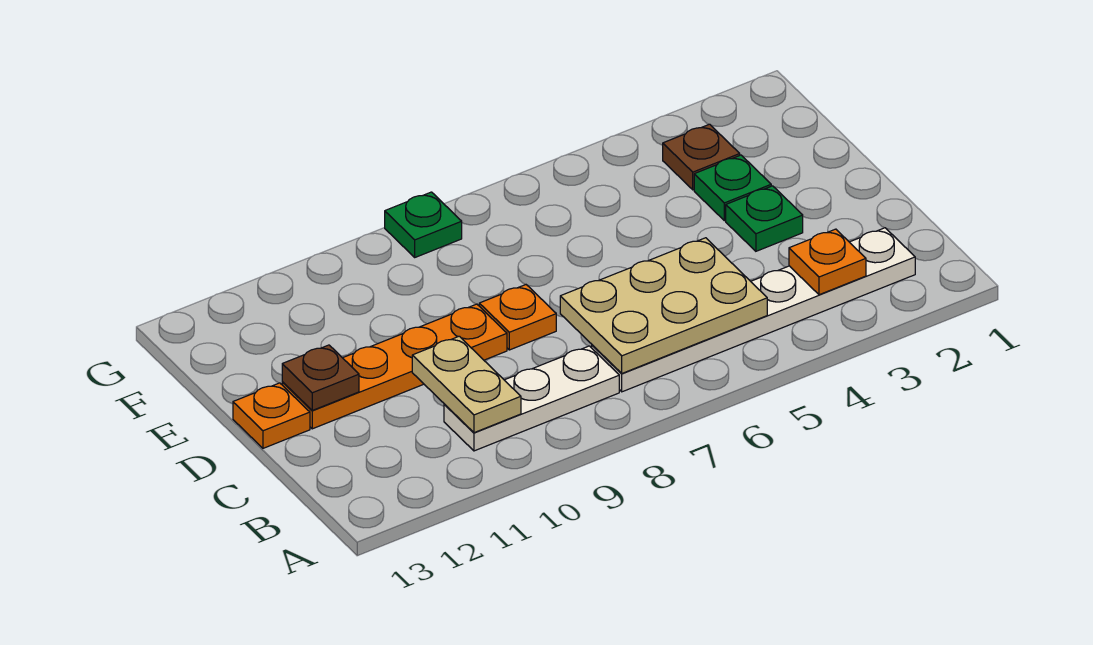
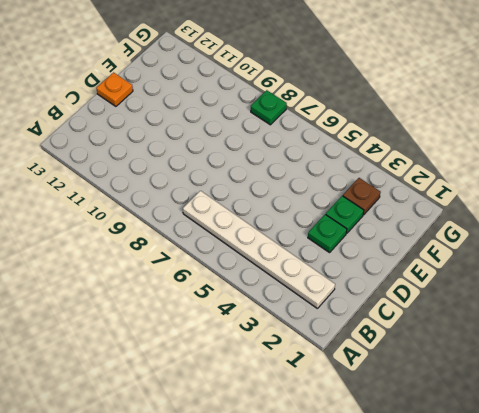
none -> white plate B8:B10 level 1
none -> orange plate D8 level 1
none -> orange plate D9:D12 level 1

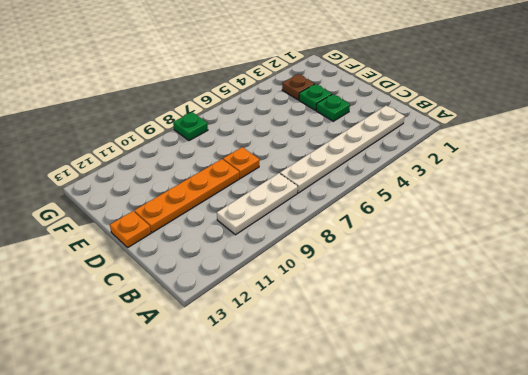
none -> orange plate B3 level 2
none -> tan plate B5:C7 level 2
none -> tan plate B10:C10 level 2

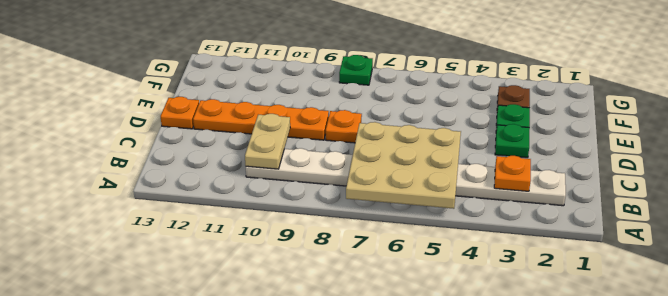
tan plate A5:C7 level 2 -> tan plate B5:C7 level 2
none -> brown plate D12 level 2

